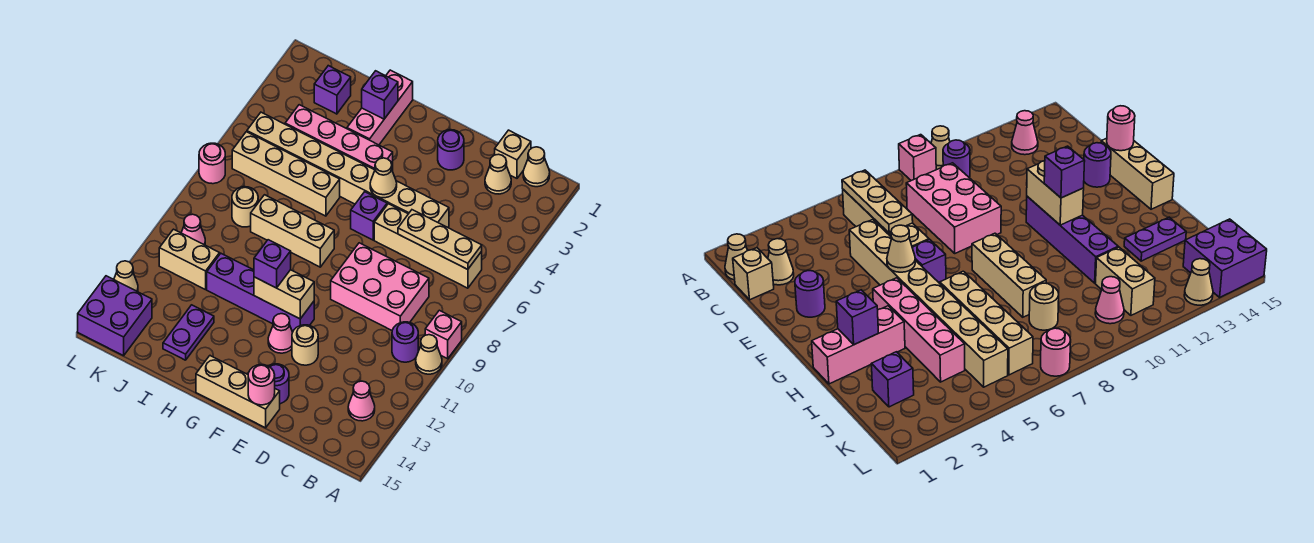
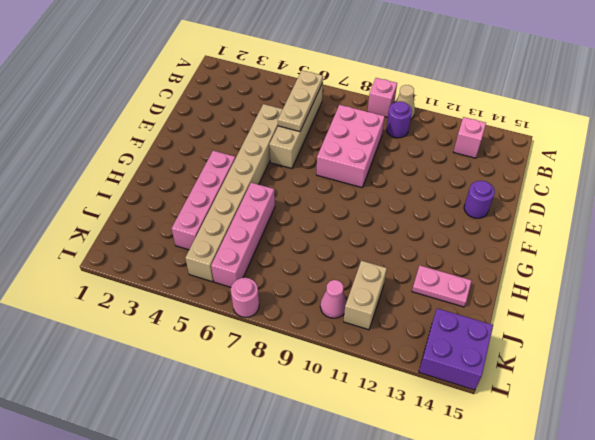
pink brick B13 level 1 -> pink cone B13 level 1
pink brick H6:K6 level 1 -> tan brick H6:K6 level 1
pink plate I13:I14 level 1 -> purple plate I13:I14 level 1
none -> tan cone B1 level 1
none -> tan brick C1 level 1
none -> tan cone C2 level 1
none -> purple round brick E2 level 1

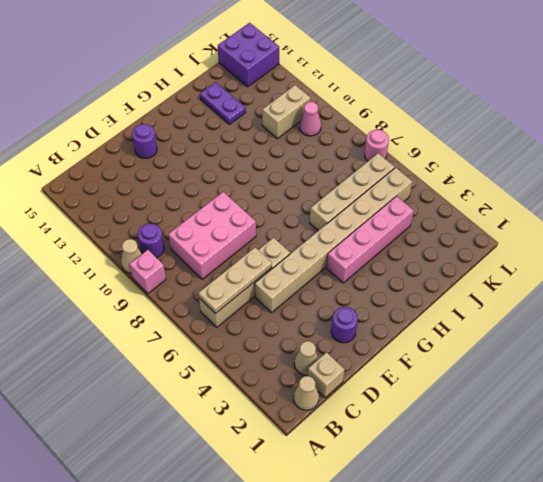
none -> pink cone B13 level 1
none -> tan round brick E12 level 1
none -> tan brick E15:G15 level 1
none -> purple brick F6 level 1

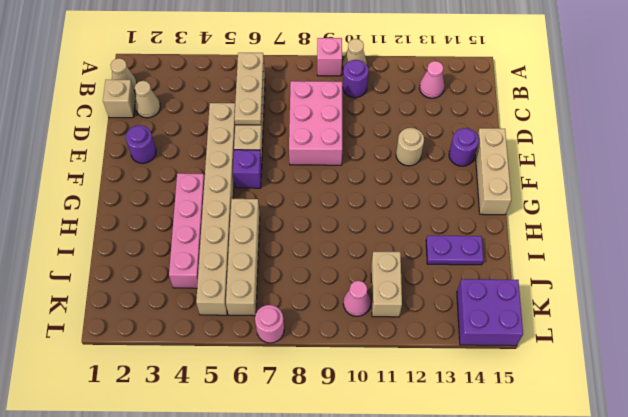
none -> purple brick F11:I11 level 1
none -> pink cone F12 level 1
none -> tan brick G8:I8 level 1
none -> pink brick H1:H3 level 1

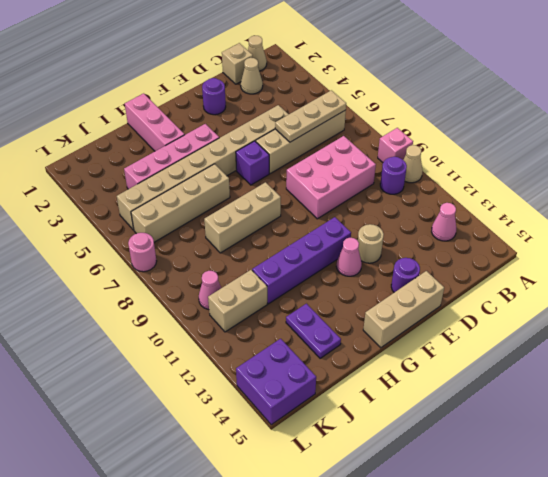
none -> purple brick J2 level 1
none -> tan round brick J8 level 1
none -> tan cone L13 level 1
none -> pink round brick E15 level 2

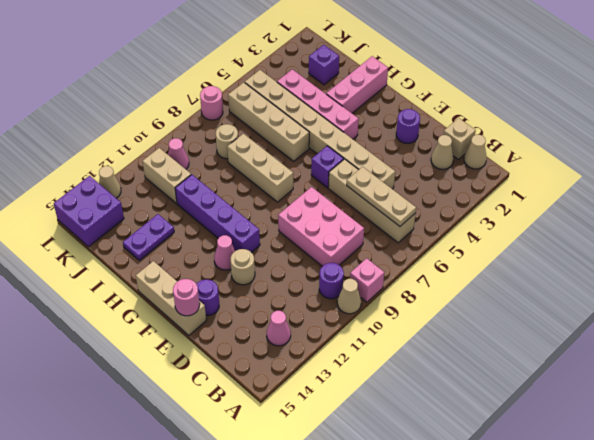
none -> tan cone F5 level 2
none -> tan brick F11:G11 level 2
none -> purple brick H2 level 2
none -> purple brick G11 level 3

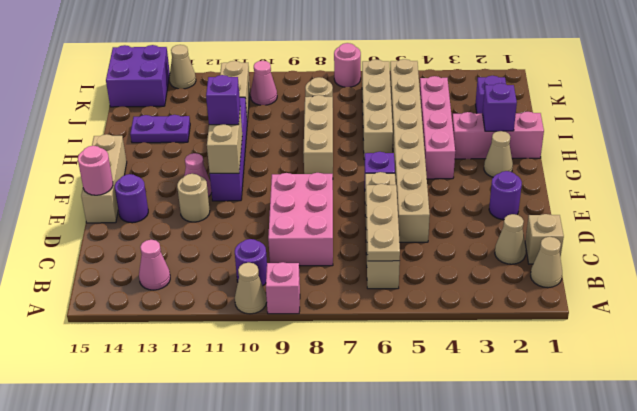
tan cone G2 level 1 -> tan cone F5 level 2

